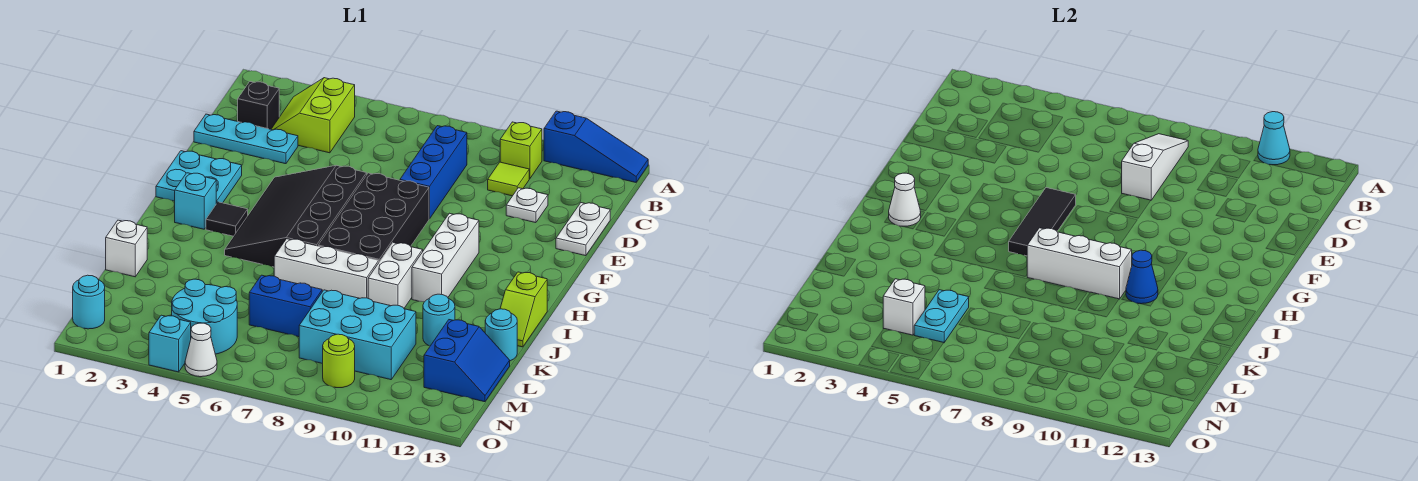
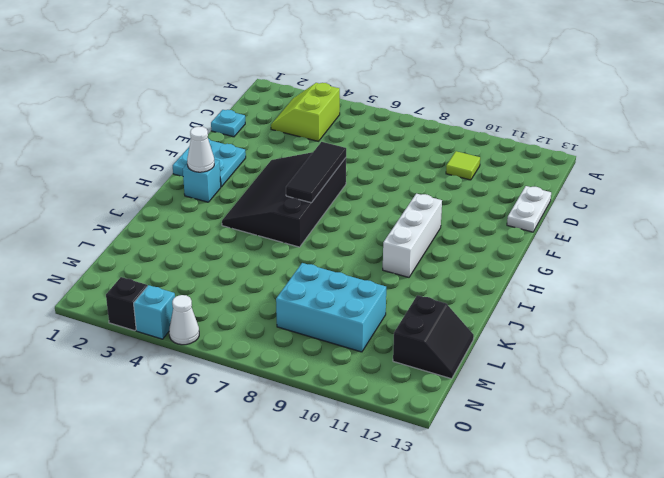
cyan plate D1 level 1 -> cyan plate D1:D3 level 1
black slope L12:M13 level 1 top 12 -> blue slope L12:M13 level 1 top 12
black brick O3 level 1 -> black brick C2 level 1
none -> blue slope A11:A13 level 1 top 11
none -> lime brick B10 level 1
none -> blue brick C8:E8 level 1
none -> white plate D11 level 1

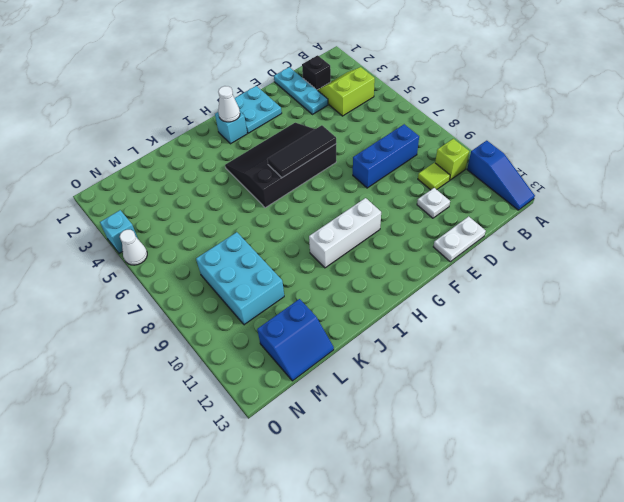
none -> black brick F7:I8 level 1
none -> black tile H3 level 1
none -> white brick I9:J9 level 1
none -> lime slope I13:J13 level 1 top I

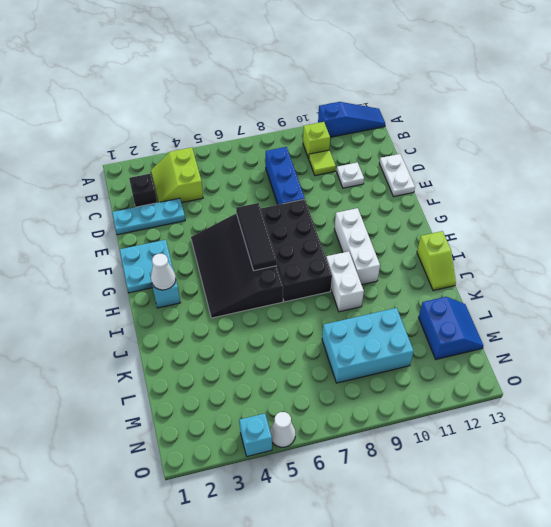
none -> black tile H3 level 1
none -> white brick J6:J8 level 1
none -> white brick K1 level 1
none -> cyan round brick K11 level 1

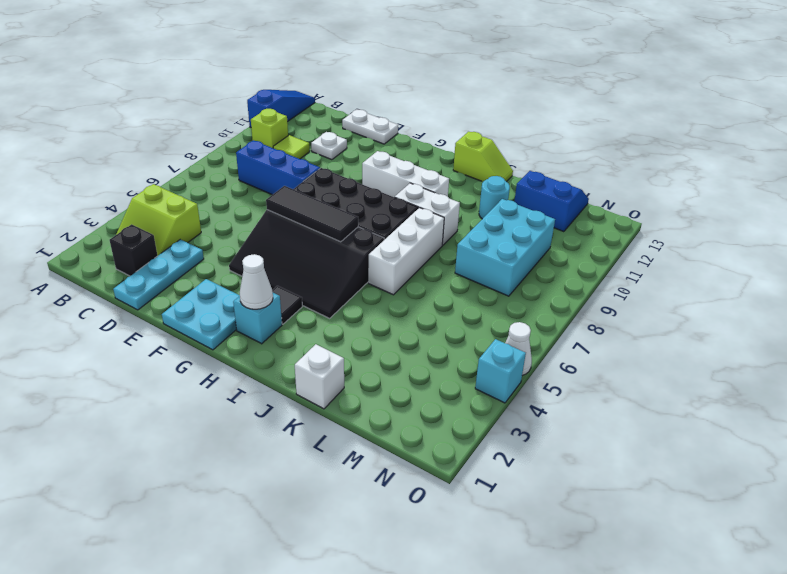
none -> cyan round brick K13 level 1
none -> blue brick L6:L7 level 1
none -> cyan round brick M4:N5 level 1
none -> cyan round brick N1 level 1

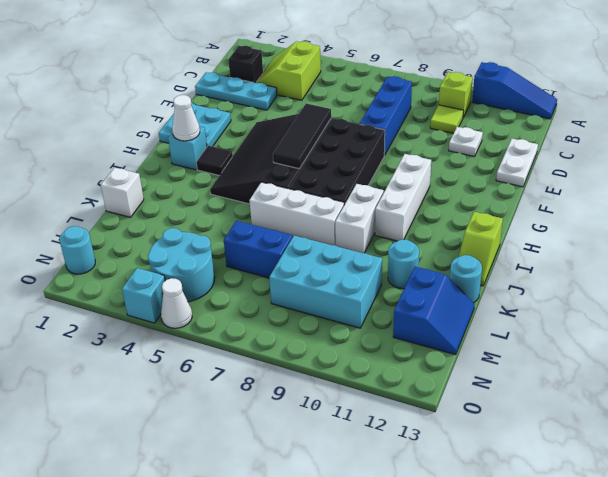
none -> lime round brick N9 level 1
none -> cyan cone A11 level 2
none -> white slope B8:D8 level 2 top D
none -> white brick I7:I9 level 2

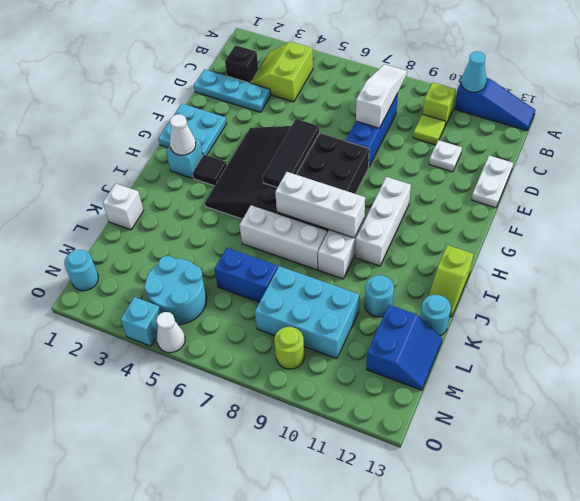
none -> blue cone I10 level 2
none -> cyan plate L5:M5 level 2
none -> white brick M4 level 2

